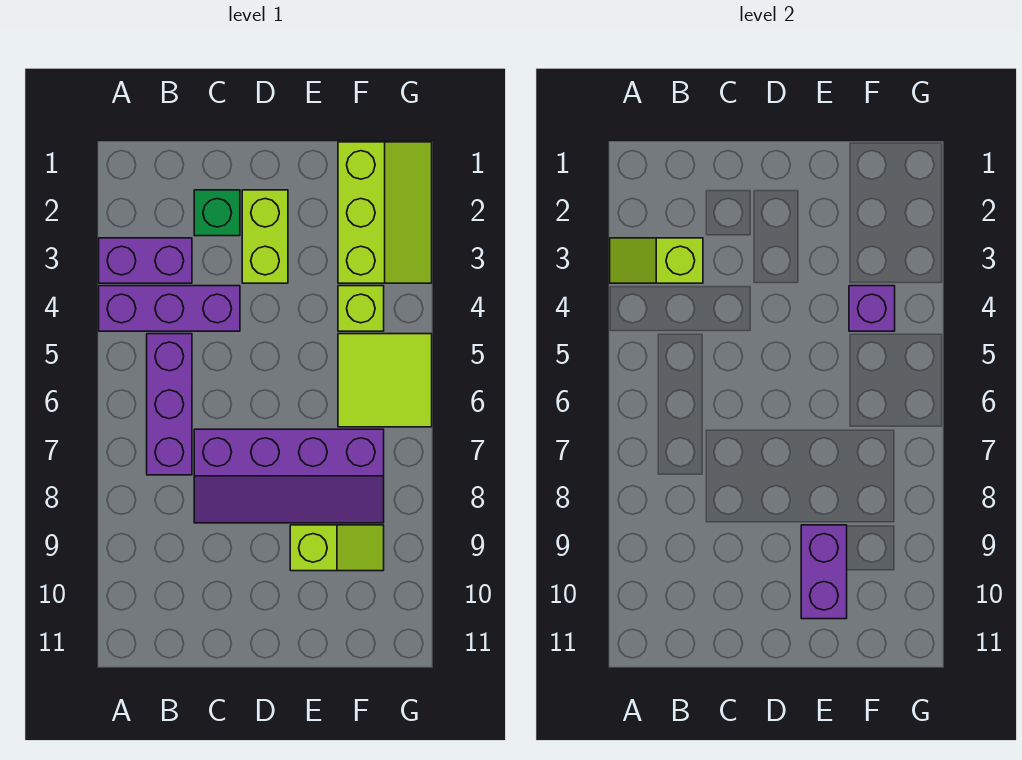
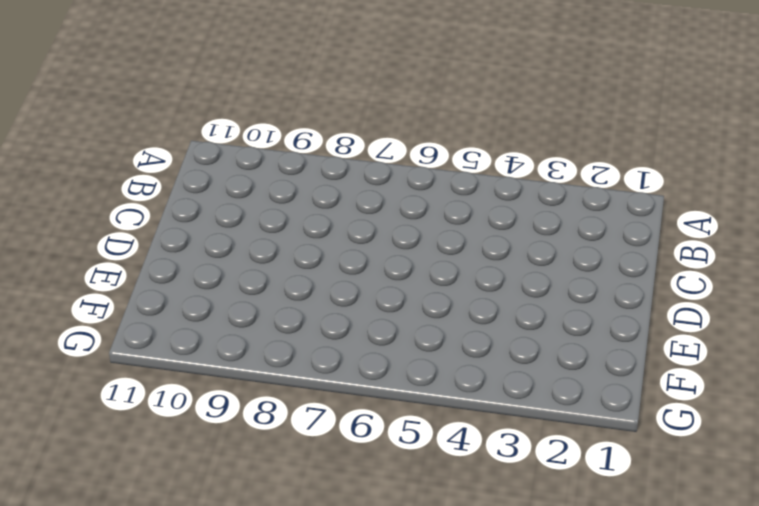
none -> purple brick A3:B3 level 1
none -> purple brick A4:C4 level 1
none -> purple brick B5:B7 level 1

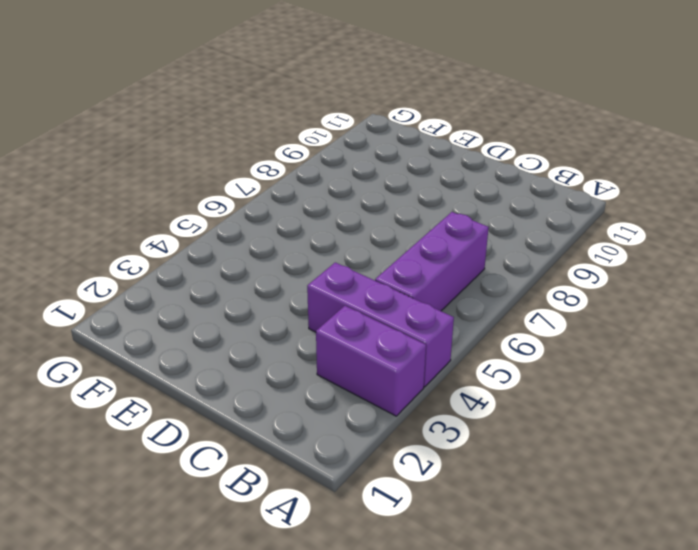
none -> green brick C2 level 1
none -> purple slope C7:F8 level 1 top 7
none -> lime brick D2:D3 level 1

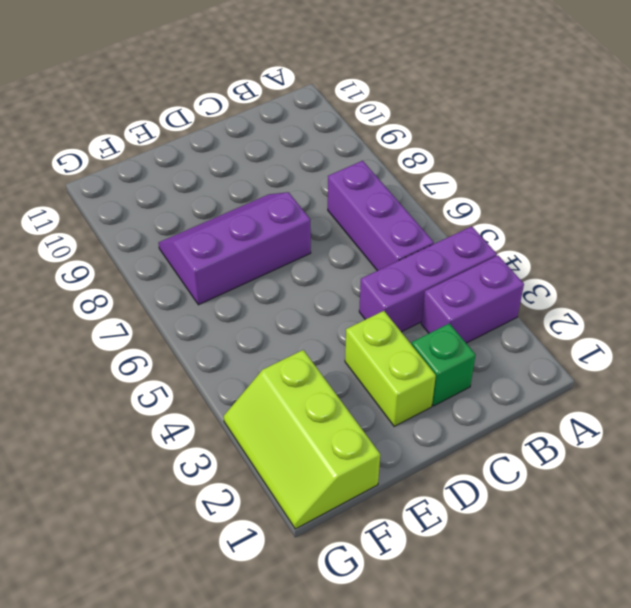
purple slope D7:F8 level 1 top 7 -> purple slope C7:F8 level 1 top 7
none -> lime slope E9:F9 level 1 top E
none -> lime brick F4 level 1
none -> lime tile F5:G6 level 1

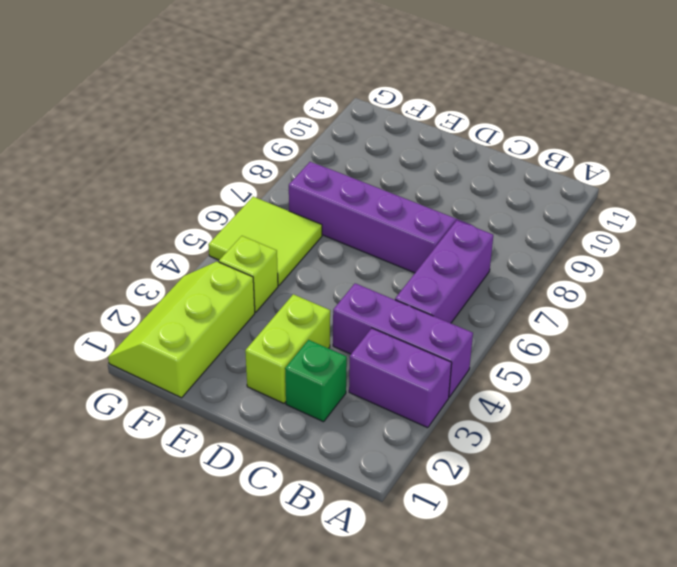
none -> lime slope E9:F9 level 1 top E
none -> lime slope A3:B3 level 2 top B
none -> purple brick E9:E10 level 2

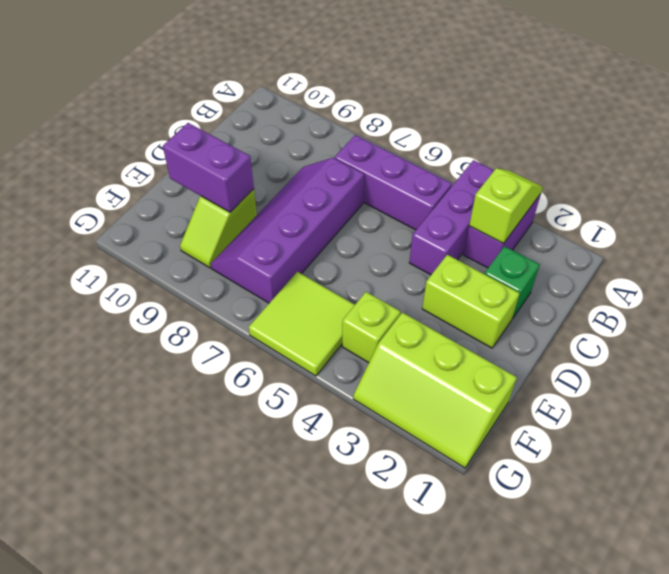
none -> purple brick F4 level 2

